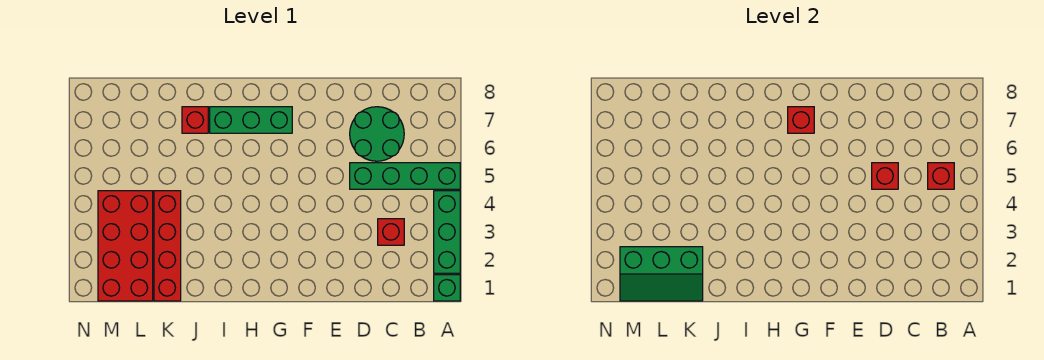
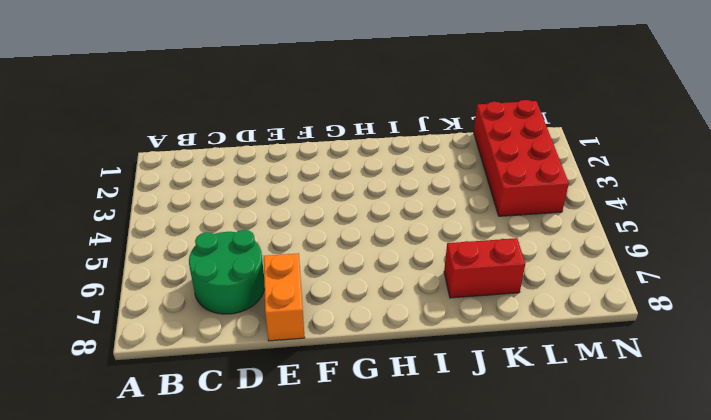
orange brick E7:E8 level 1 -> none
red brick J7:K7 level 1 -> red brick J7 level 1
none -> green brick A1 level 1
none -> green brick A2:A4 level 1
none -> green brick A5:D5 level 1

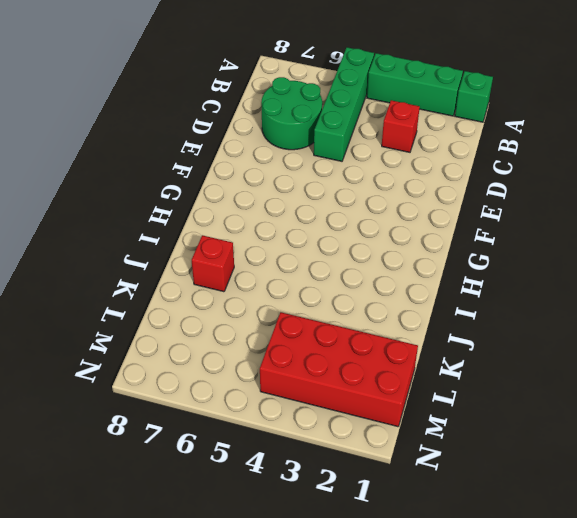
none -> green brick G7:I7 level 1
none -> red brick K1:K4 level 1
none -> red brick B5 level 2

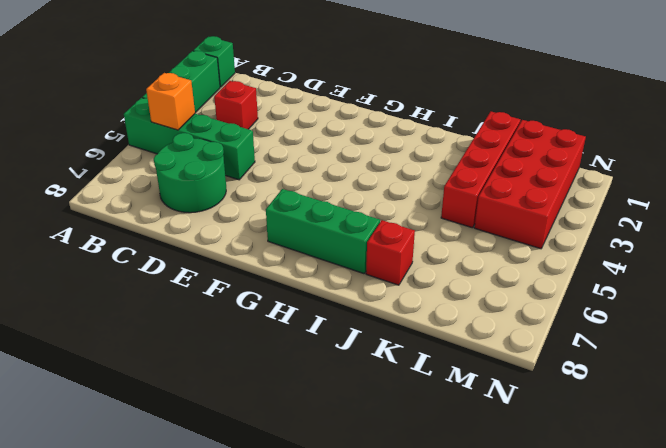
orange brick B5 level 2 -> red brick B5 level 2
none -> red brick D5 level 2
none -> red brick G7 level 2
none -> green slope K1:M2 level 2 top 2

